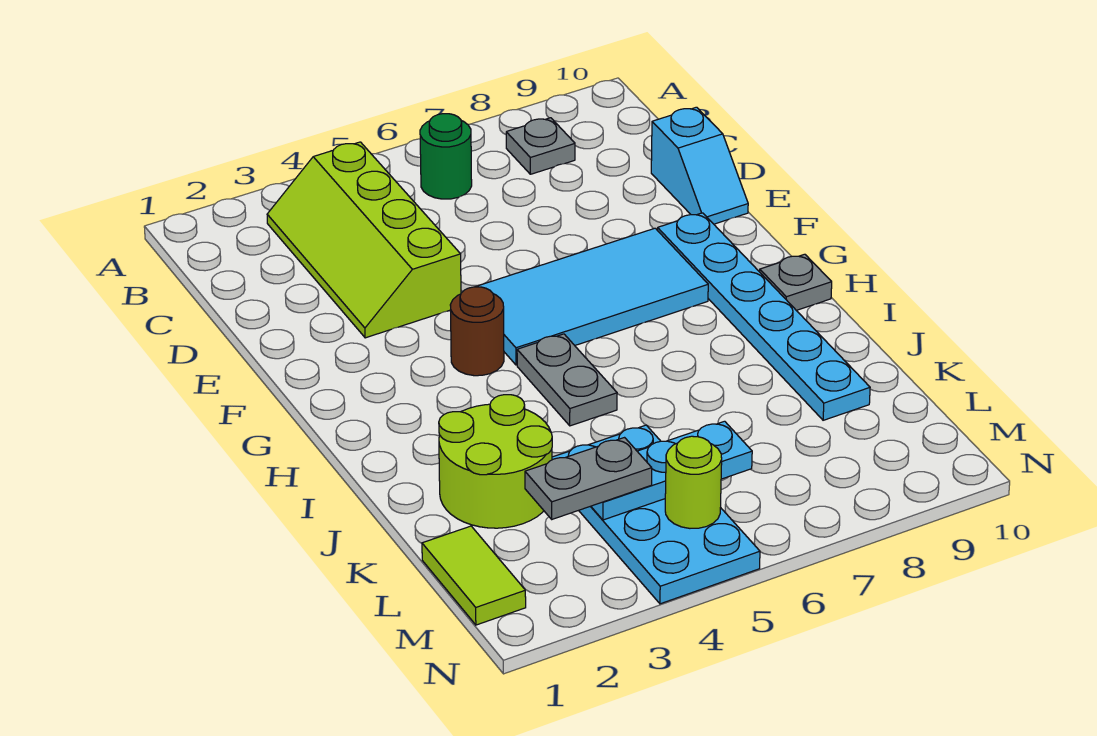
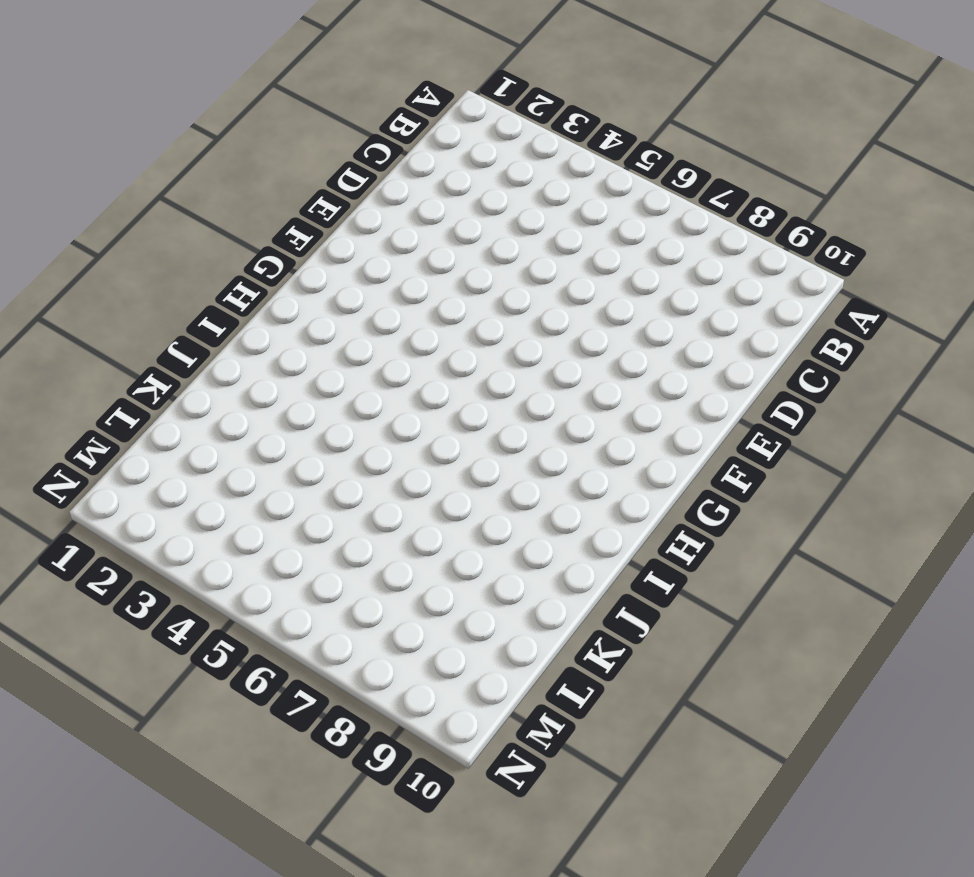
none -> lime slope B3:E4 level 1 top 4
none -> green round brick B6 level 1
none -> grey plate B8 level 1

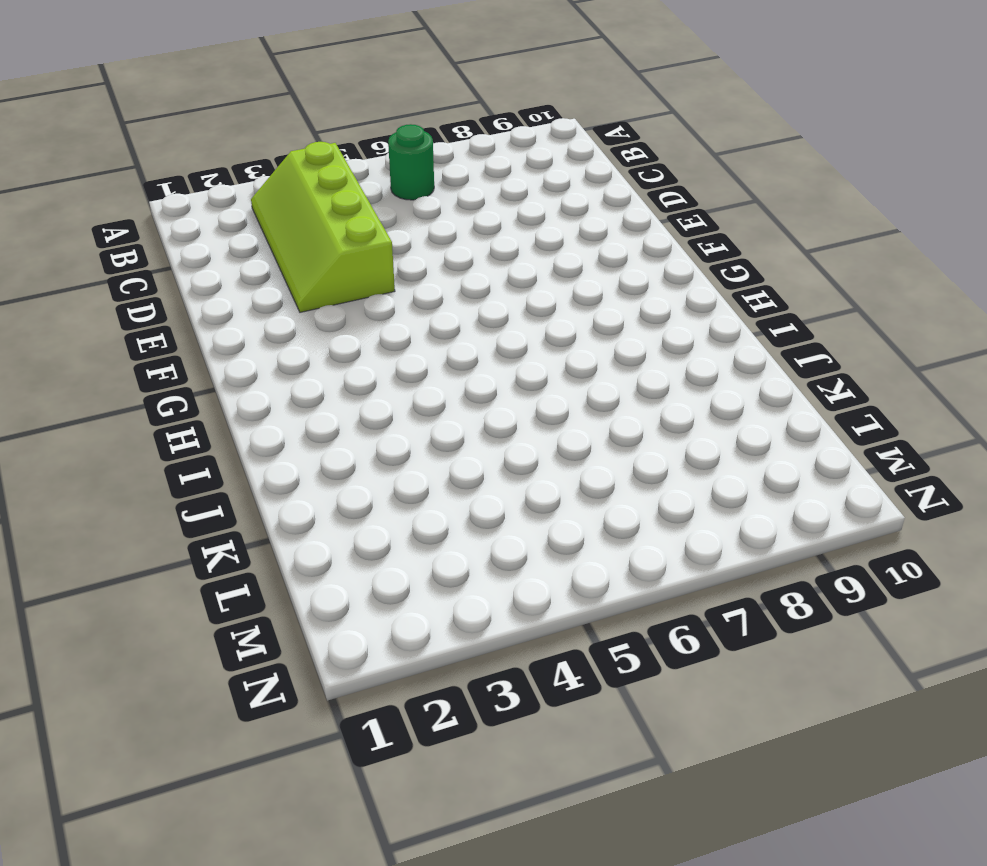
none -> grey plate B8 level 1
none -> cyan slope D10:E10 level 1 top D
none -> cyan tile F5:G8 level 1

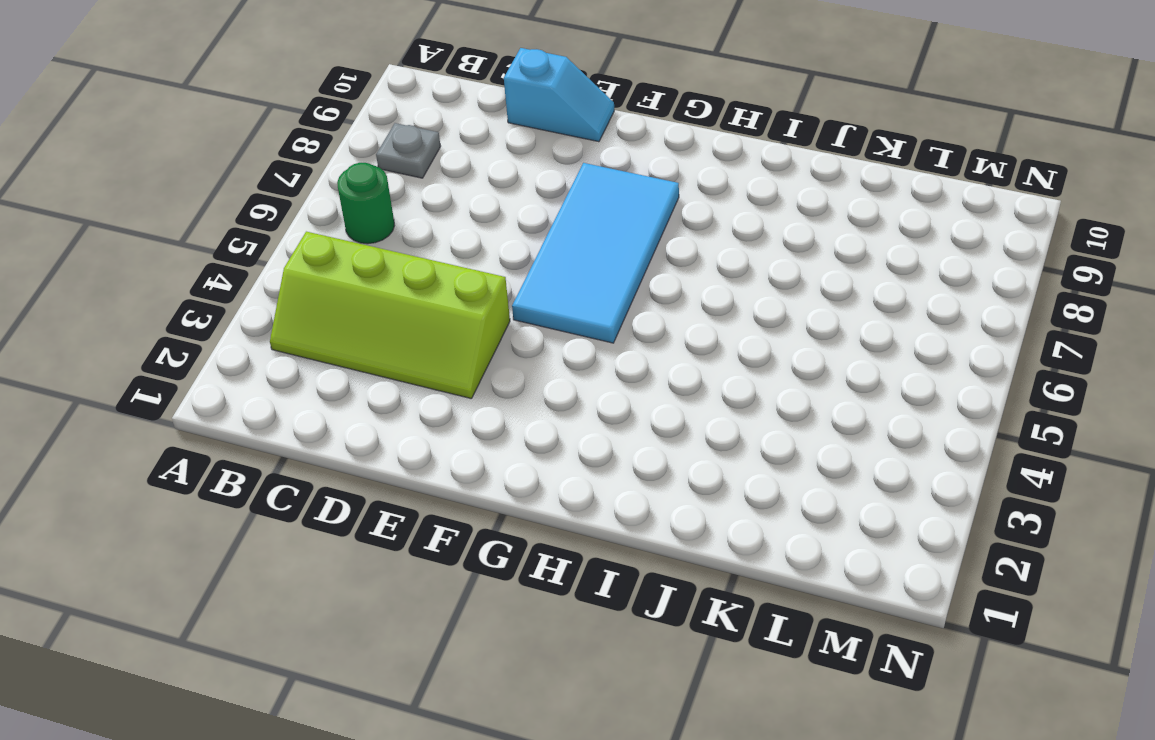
none -> cyan plate F9:K9 level 1
none -> brown round brick G4 level 1
none -> grey plate H5:I5 level 1

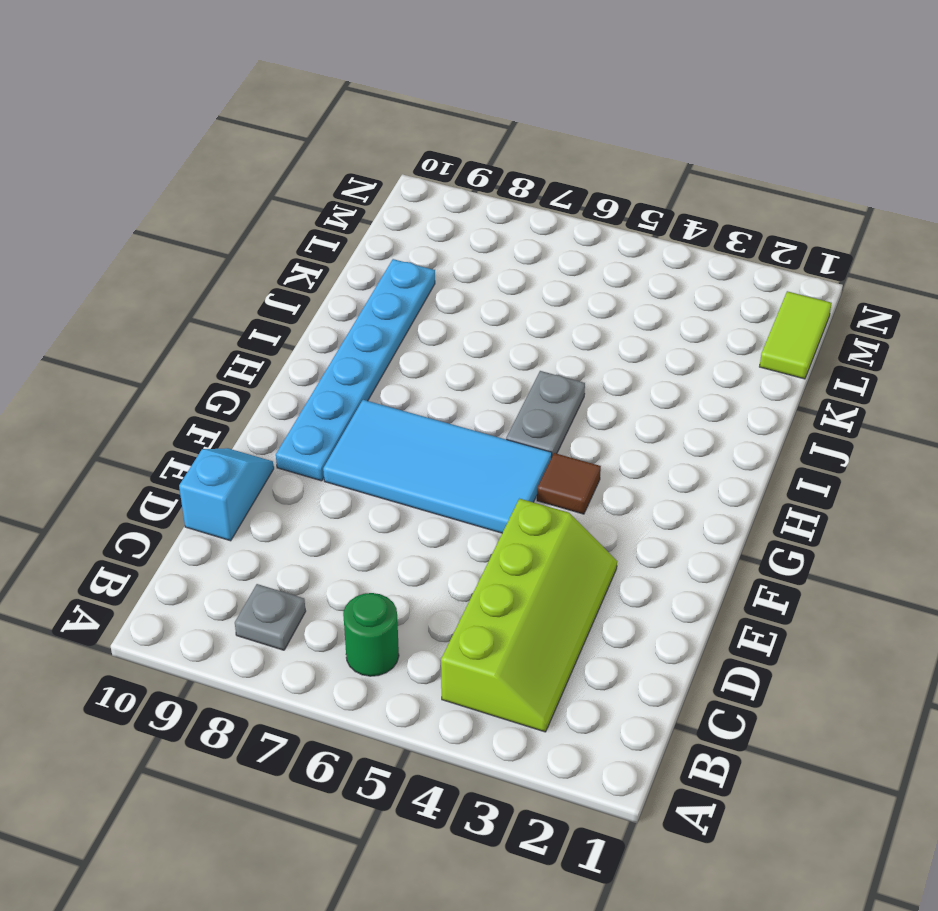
brown tile G4 level 1 -> brown round brick G4 level 1
none -> grey plate H10 level 1
none -> lime round brick J2:K3 level 1
none -> cyan plate K4:N5 level 1

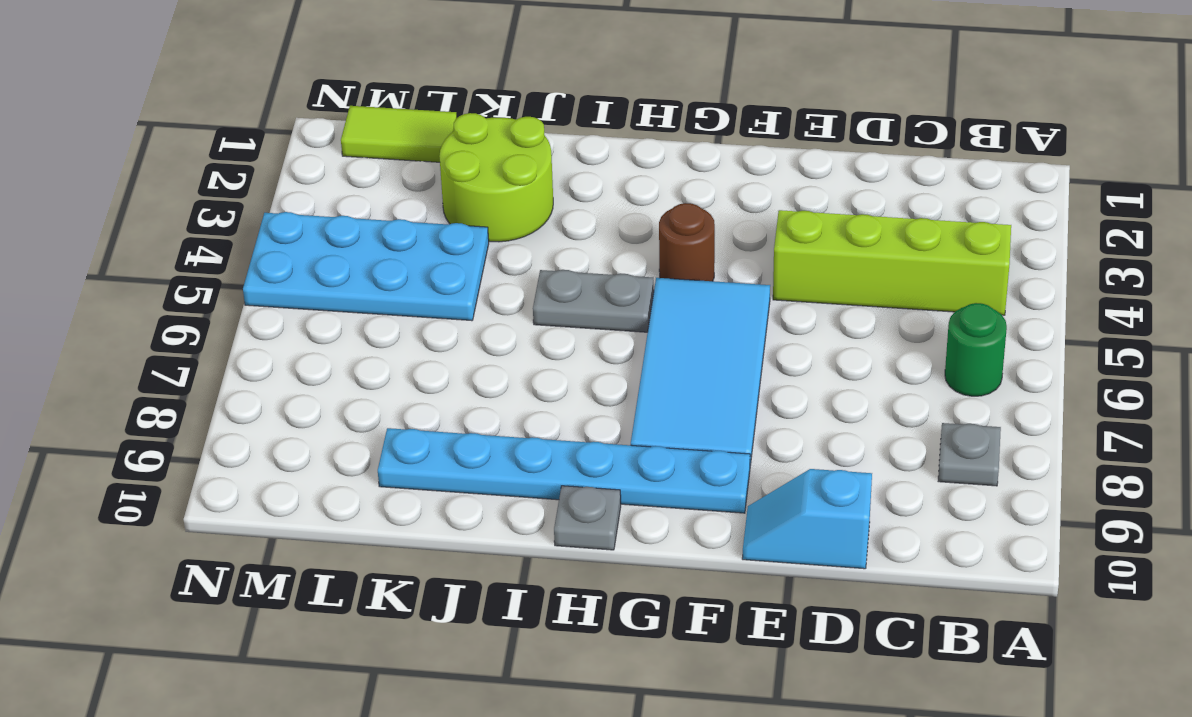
none -> cyan plate L4:L6 level 2
none -> lime round brick M5 level 2
none -> grey plate L3:L4 level 3

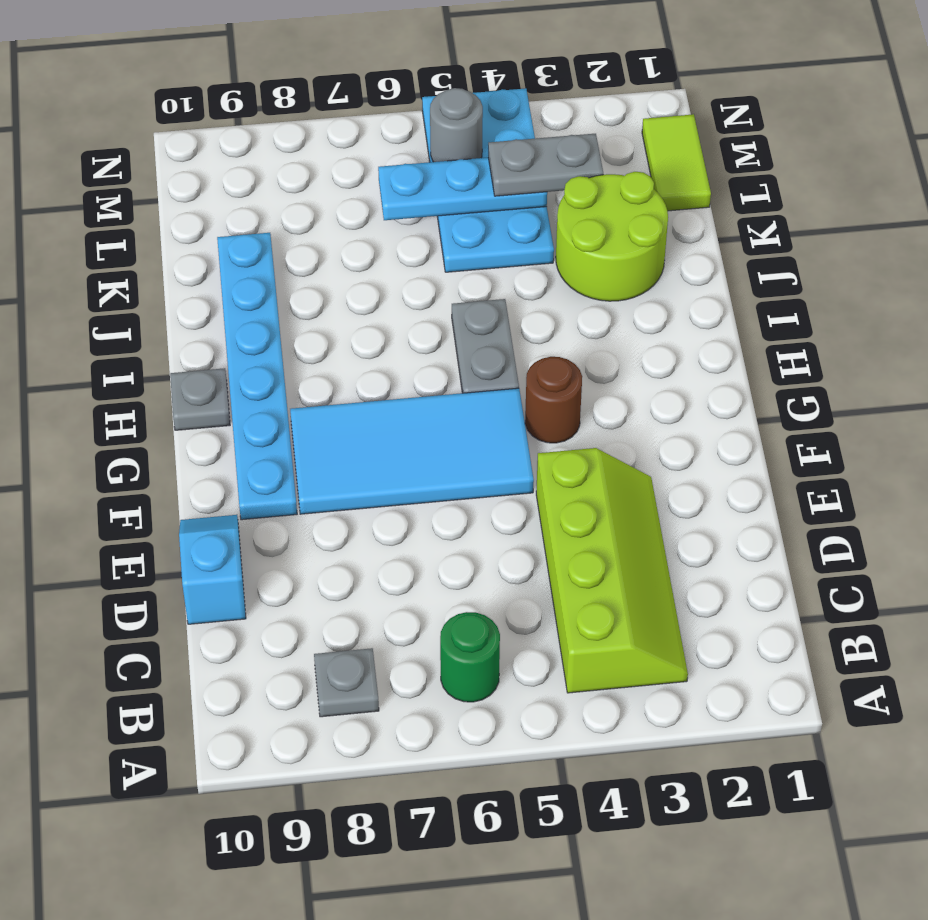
grey round brick M5 level 2 -> lime round brick M5 level 2

